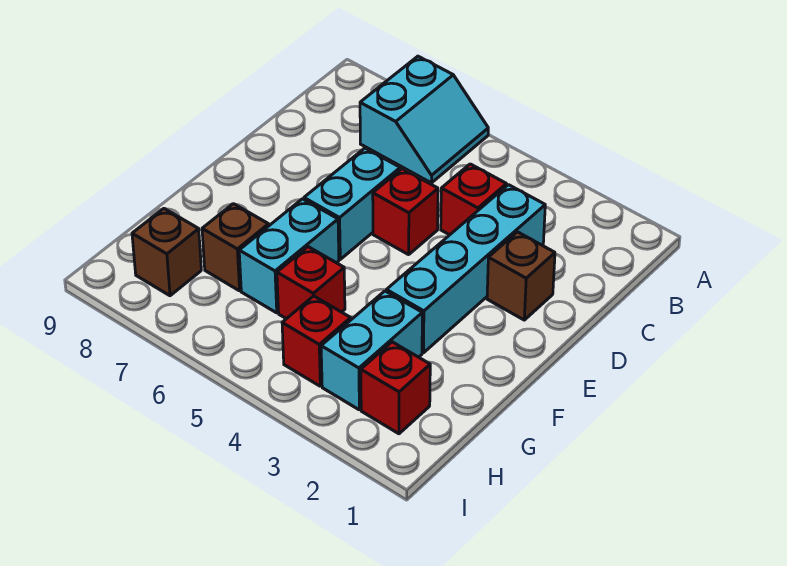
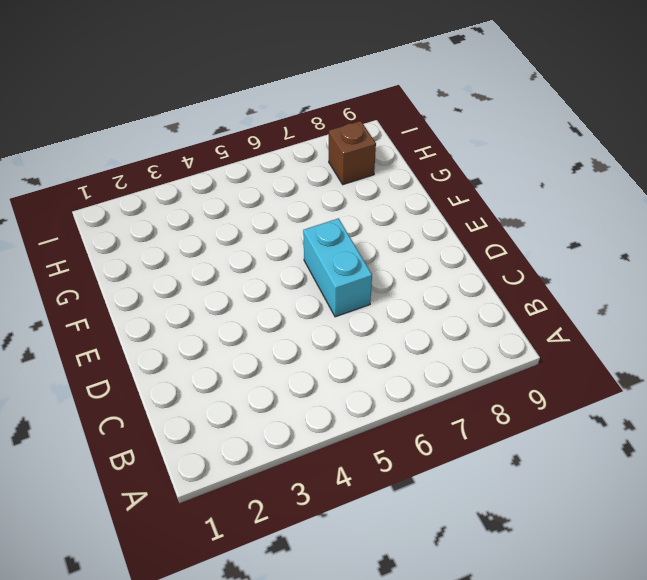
none -> cyan slope A6:B7 level 1 top 7
none -> cyan brick C3:F3 level 1
none -> red brick C4 level 1

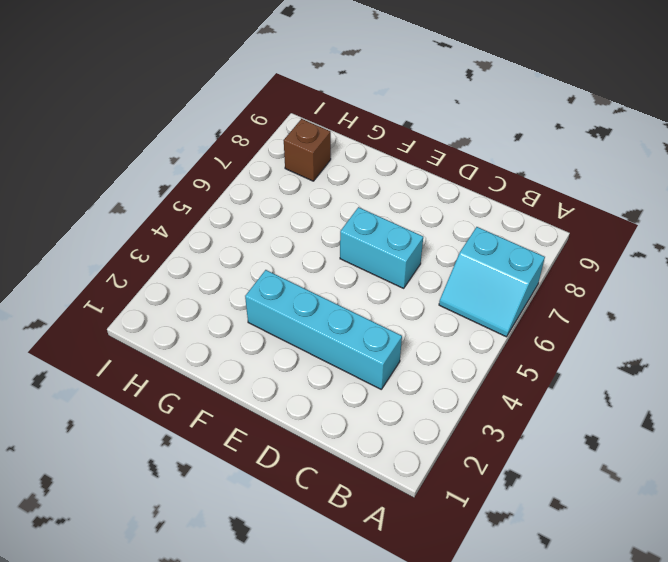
none -> red brick C4 level 1
none -> brown brick D2 level 1
none -> red brick D5 level 1

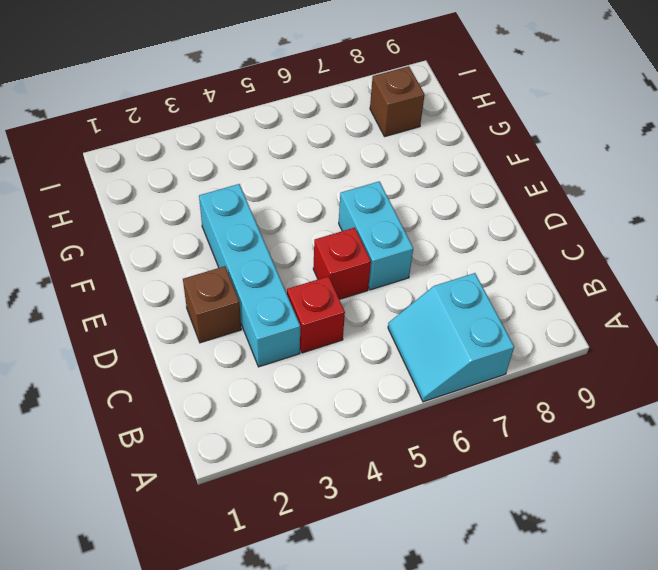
none -> cyan brick F6:G6 level 1
none -> cyan brick G3:H3 level 1
none -> red brick G5 level 1

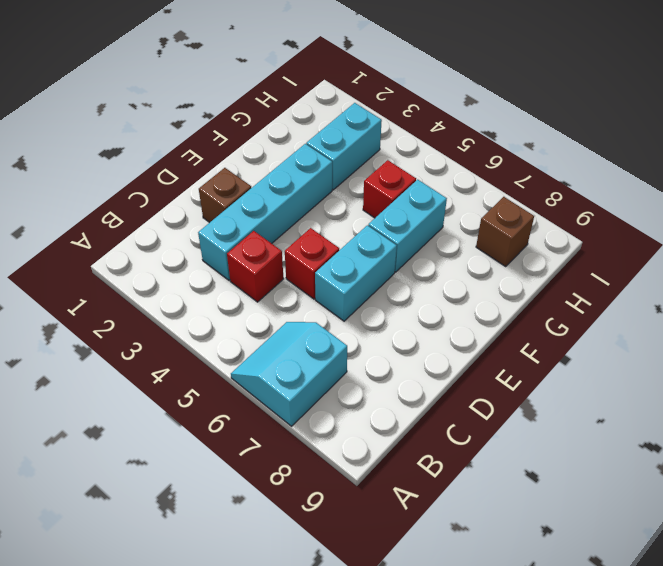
none -> brown brick G7 level 1
none -> red brick H2 level 1
none -> red brick H4 level 1

